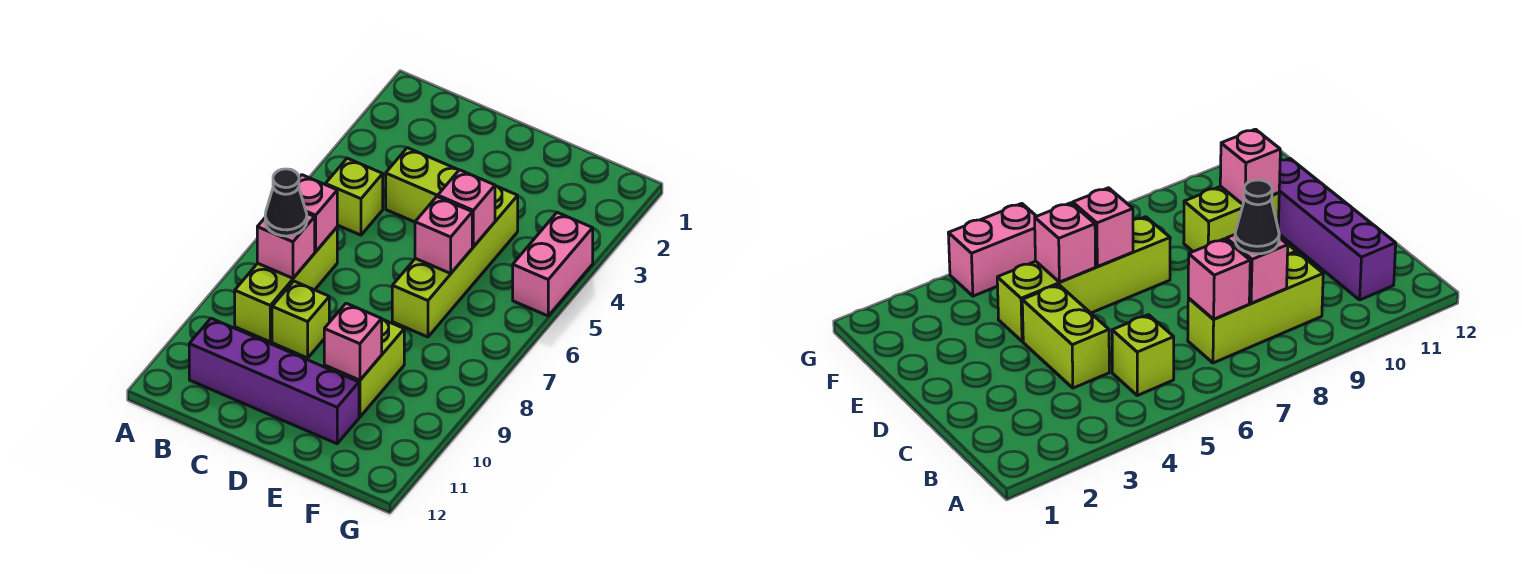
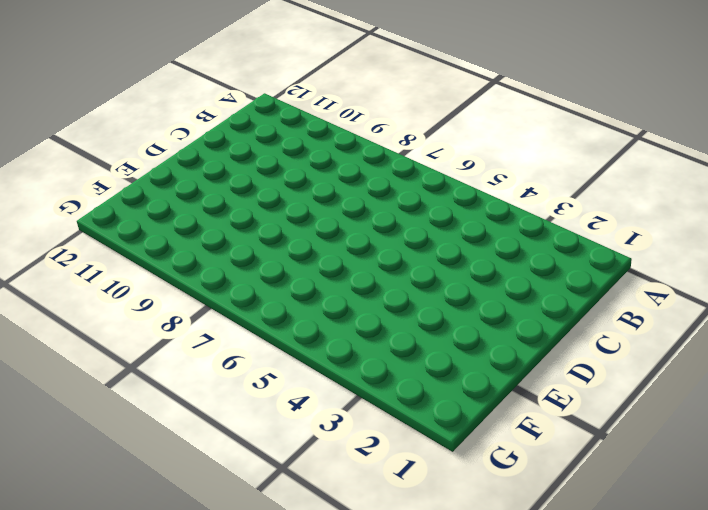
none -> lime brick B5 level 1
none -> lime brick B7:B9 level 1
none -> purple brick B11:E11 level 1

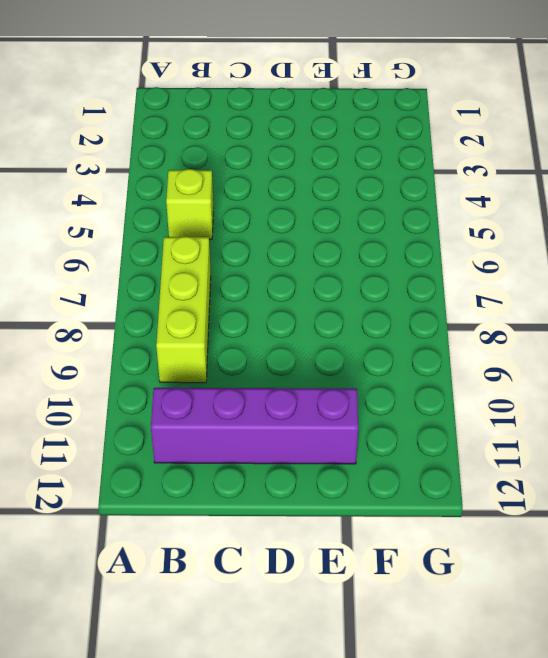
none -> lime brick C4:D4 level 1
none -> lime brick C9 level 1
none -> lime brick E4:E7 level 1

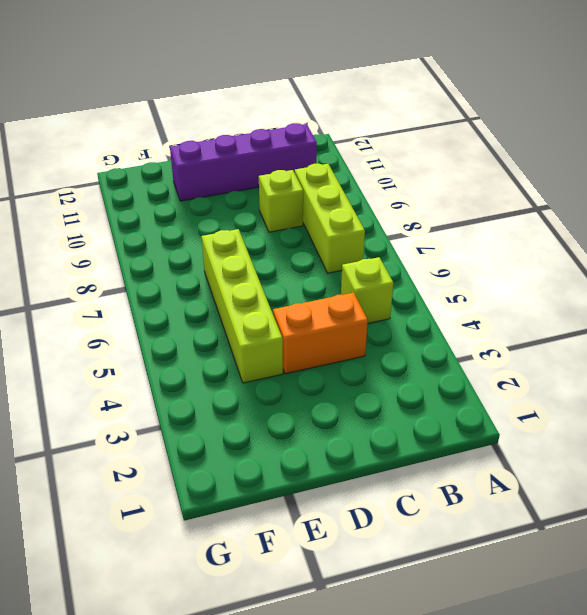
orange brick C4:D4 level 1 -> lime brick C4:D4 level 1
none -> lime brick E9:E10 level 1
none -> pink brick G4:G5 level 1
none -> pink brick B7 level 2

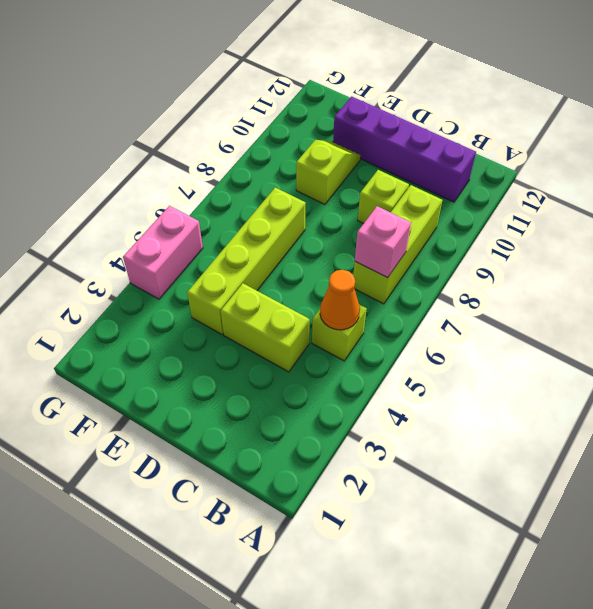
orange cone B5 level 2 -> none
lime slope E9:E10 level 1 top 9 -> lime brick E9:E10 level 1
none -> pink brick B8 level 2
none -> pink brick E5 level 2
none -> pink brick E6 level 2

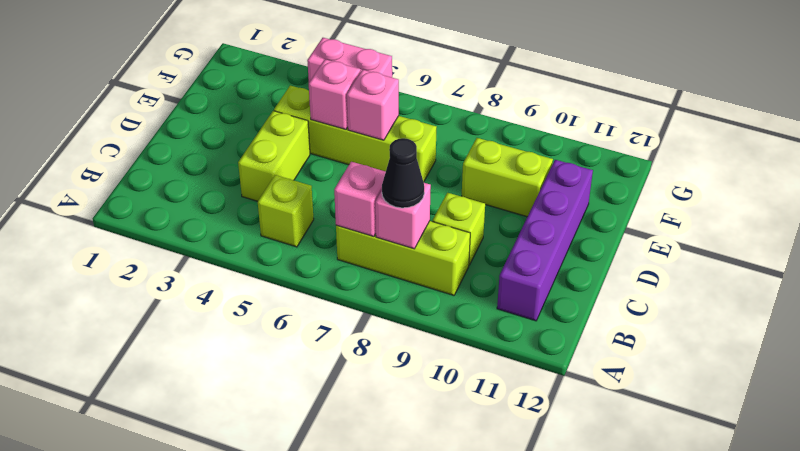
none -> pink brick E10 level 2

